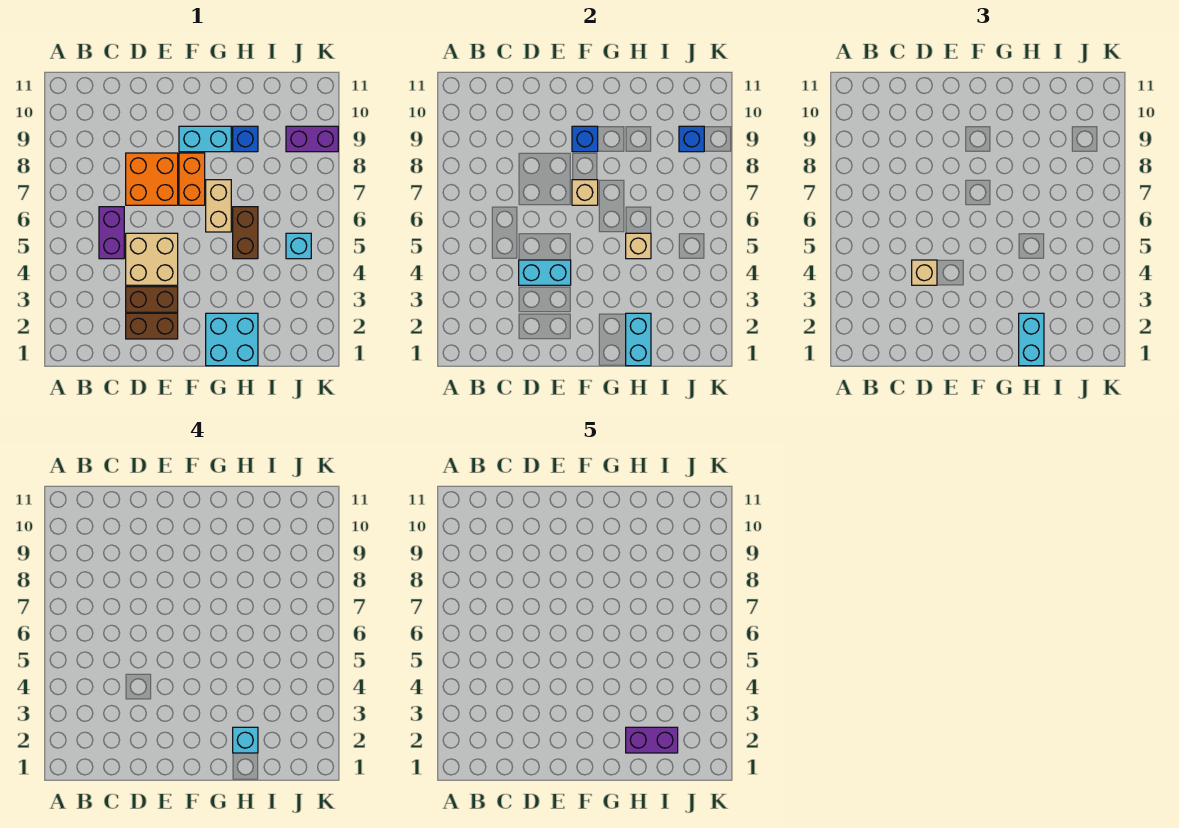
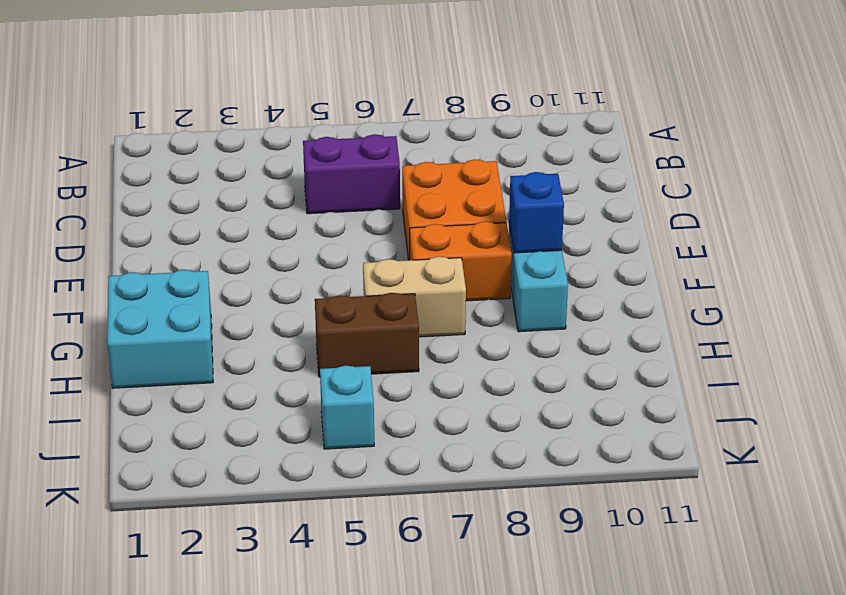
none -> brown brick D2:E2 level 1
none -> brown brick D3:E3 level 1
none -> tan brick D4:E5 level 1

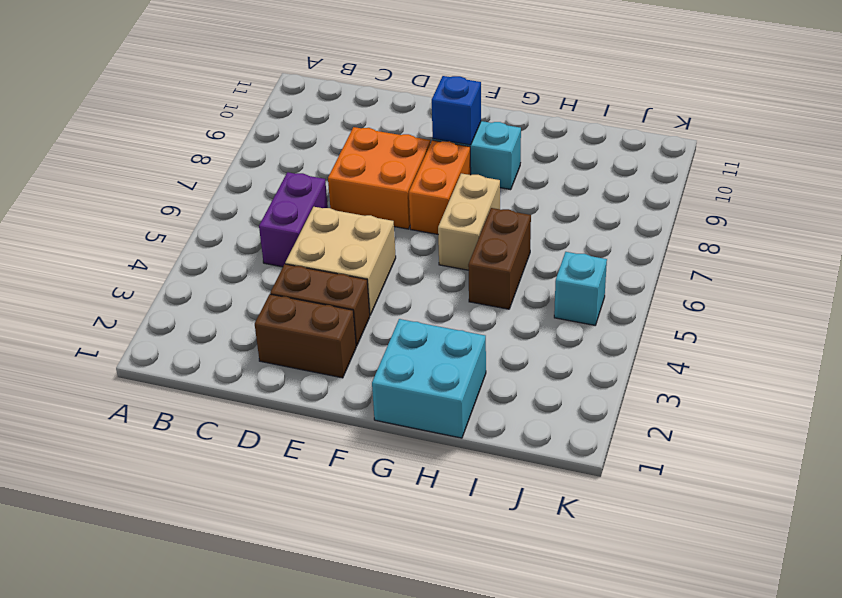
none -> blue brick H9 level 1
none -> purple brick J9:K9 level 1
none -> cyan brick D4:E4 level 2

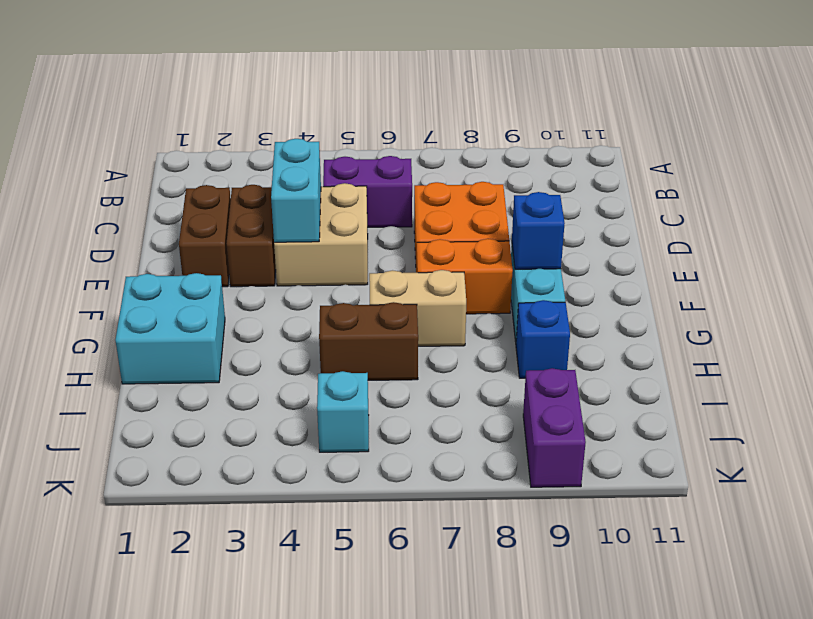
none -> tan brick F7 level 2
none -> cyan brick H1:H2 level 2
none -> tan brick H5 level 2

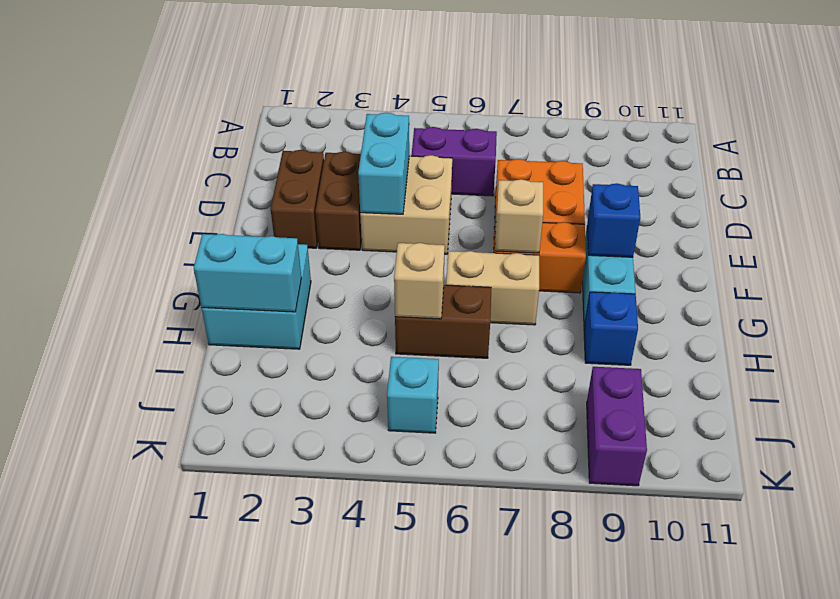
none -> blue brick J9 level 2
none -> tan brick D4 level 3
none -> cyan brick H1:H2 level 3

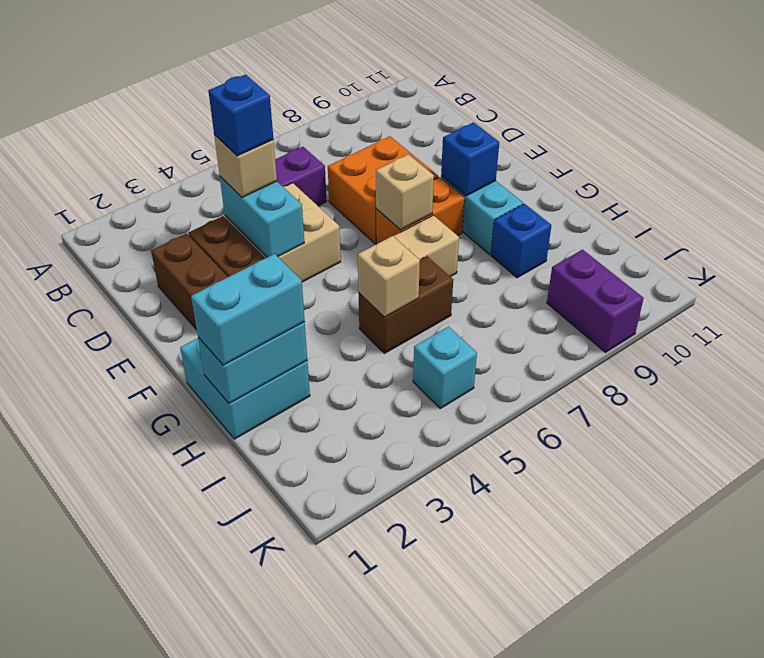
blue brick D4 level 4 -> blue brick J9 level 2
none -> cyan brick H2 level 4
none -> purple brick H2:I2 level 5

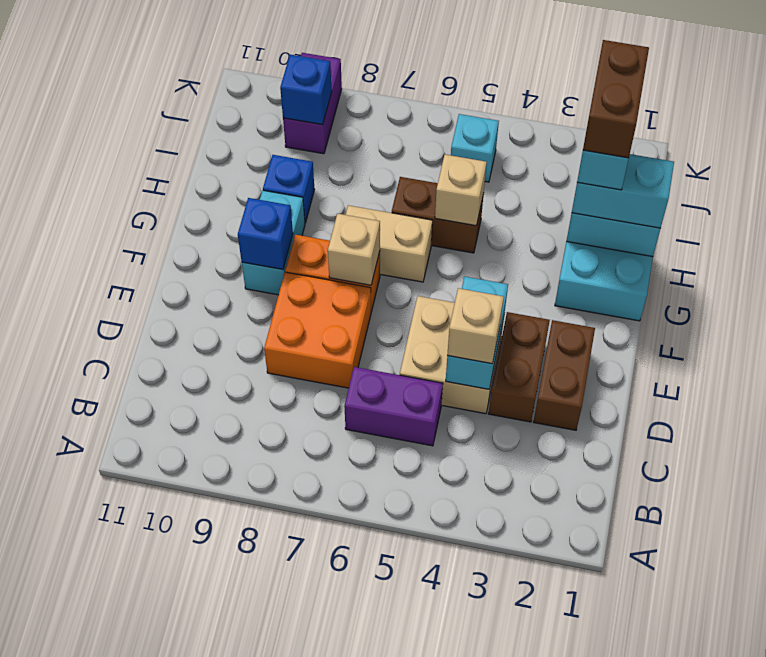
brown brick H2:I2 level 5 -> purple brick H2:I2 level 5

